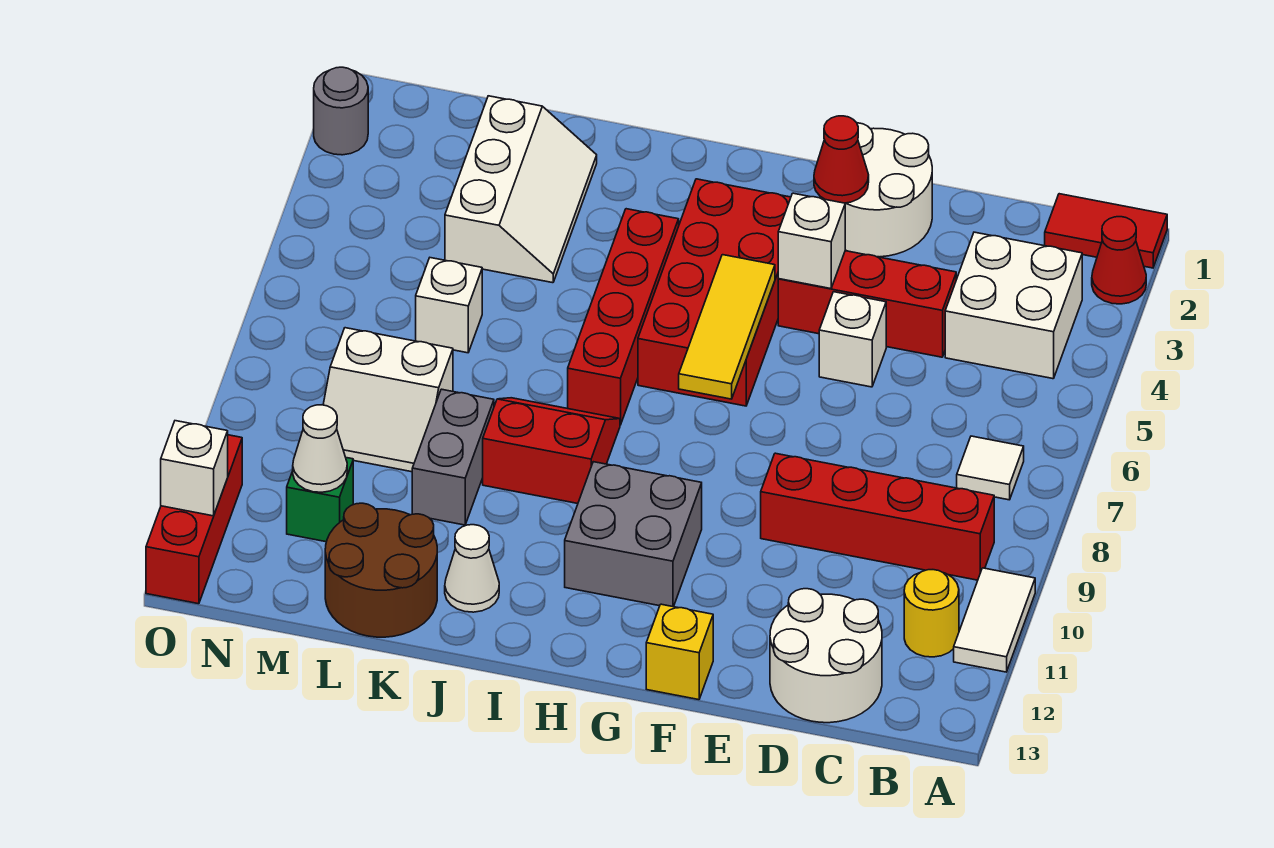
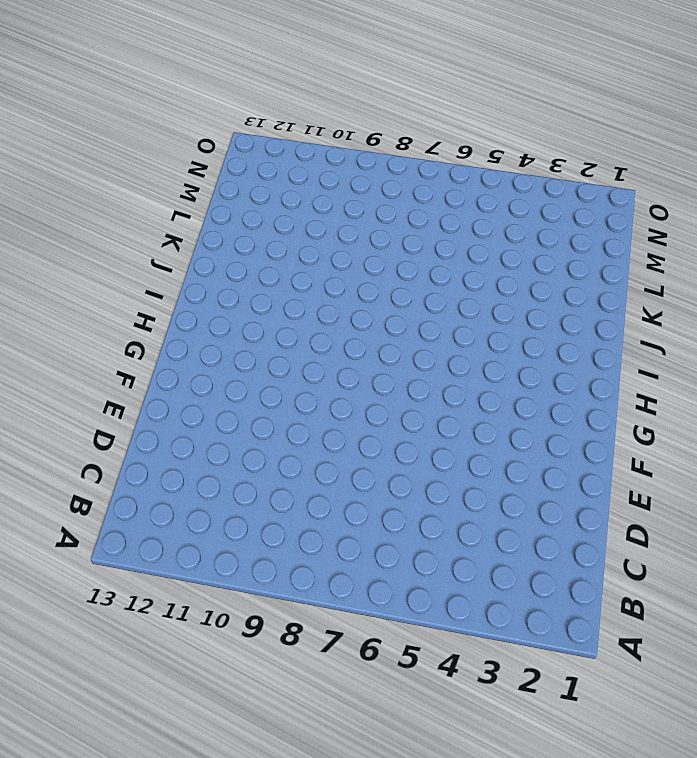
none -> red tile A1:B1 level 1
none -> red cone A2 level 1
none -> white tile A10:A11 level 1
none -> white brick B3:C4 level 1

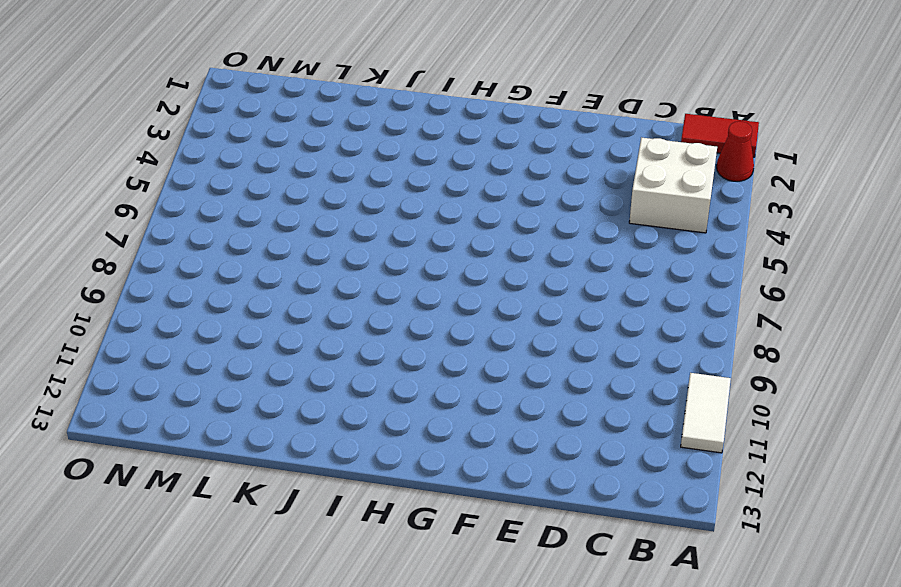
none -> white tile B7 level 1
none -> red brick B9:E9 level 1
none -> yellow round brick B11 level 1
none -> white round brick C12:D13 level 1

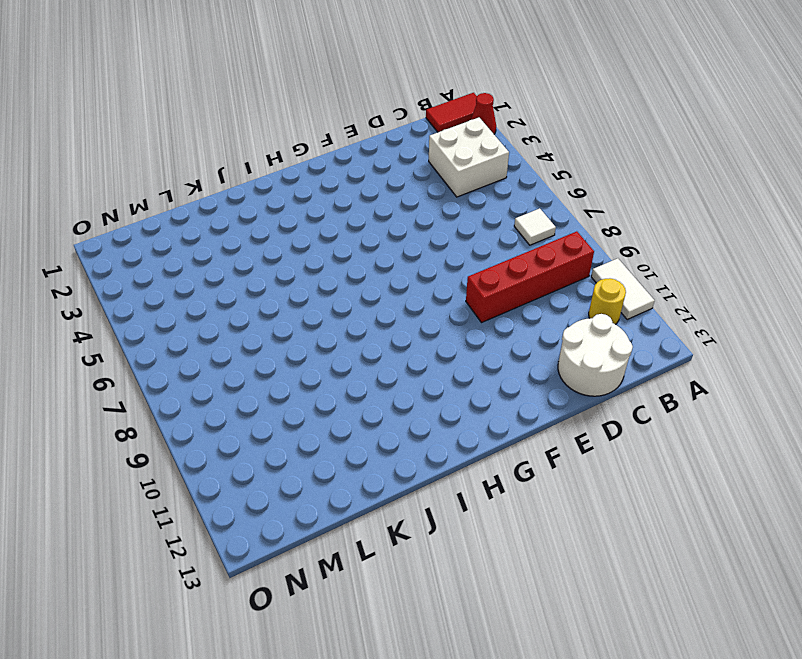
none -> red brick D4:F4 level 1
none -> white round brick E1:F2 level 1
none -> white brick E5 level 1
none -> yellow brick F13 level 1

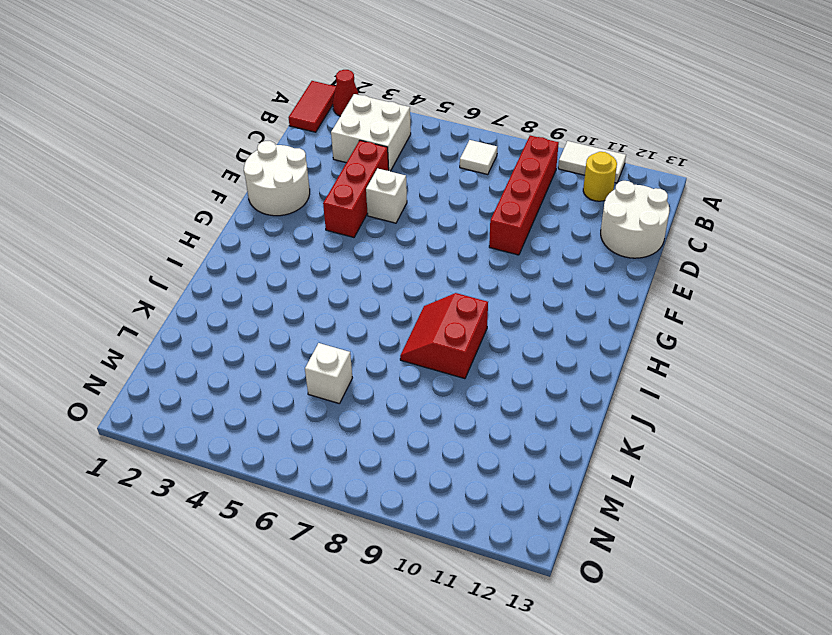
none -> yellow brick F13 level 1
none -> red brick G3:H6 level 1
none -> grey brick G10:H11 level 1
none -> red brick I4:I7 level 1

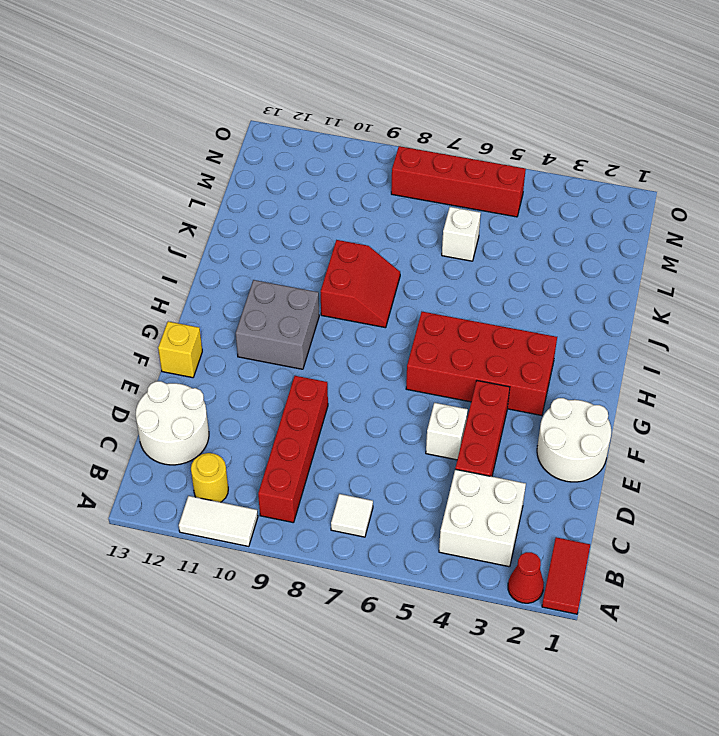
red brick N5:N8 level 1 -> red brick I4:I7 level 1
none -> white cone J12 level 1
none -> white slope K2:L4 level 1 top L
none -> grey brick K9:K10 level 1
none -> brown round brick K12:L13 level 1

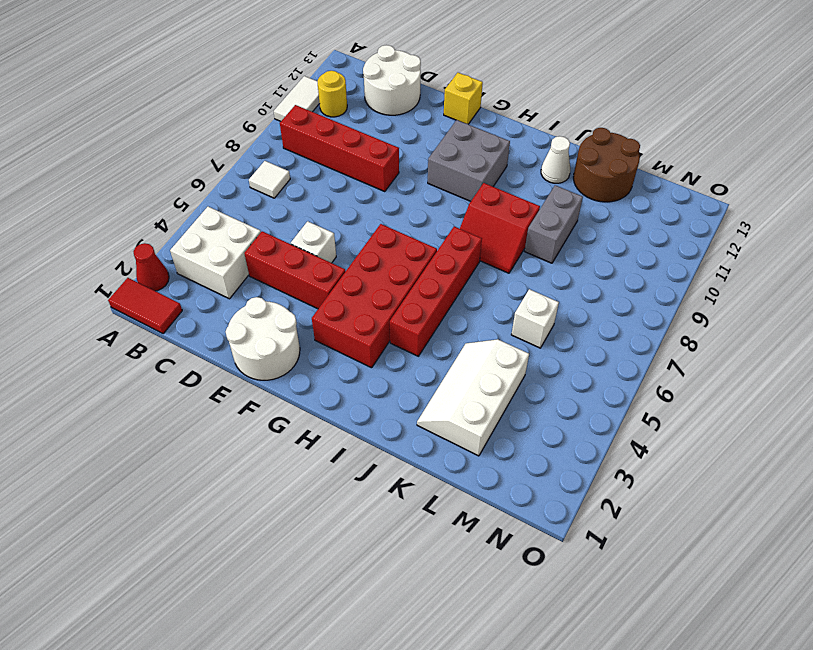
none -> white slope L8:M9 level 1 top 8
none -> green brick M11 level 1
none -> grey round brick O2 level 1
none -> red brick O11:O13 level 1

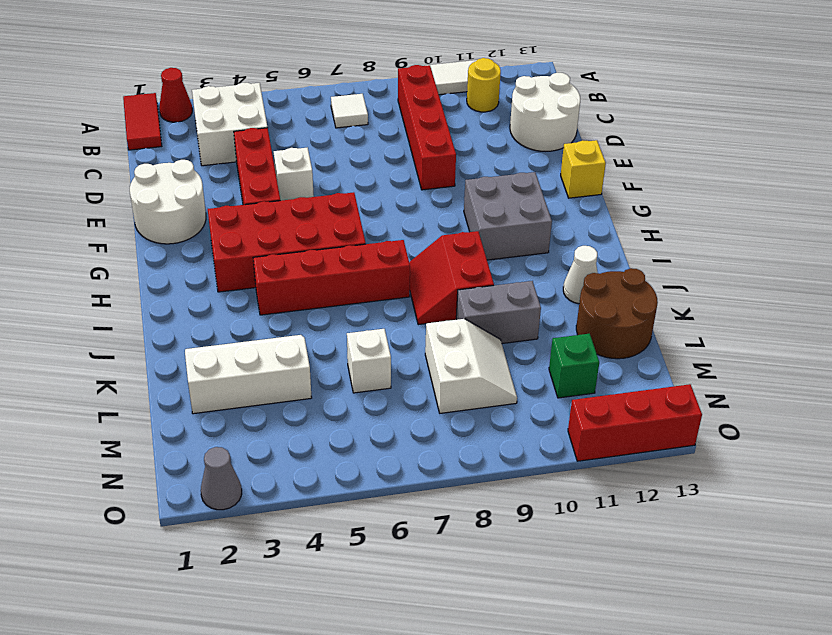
grey cone O2 level 1 -> grey round brick O2 level 1
none -> red cone F2 level 2
none -> white brick F4 level 2
none -> yellow tile G5:G7 level 2
none -> white cone M11 level 2

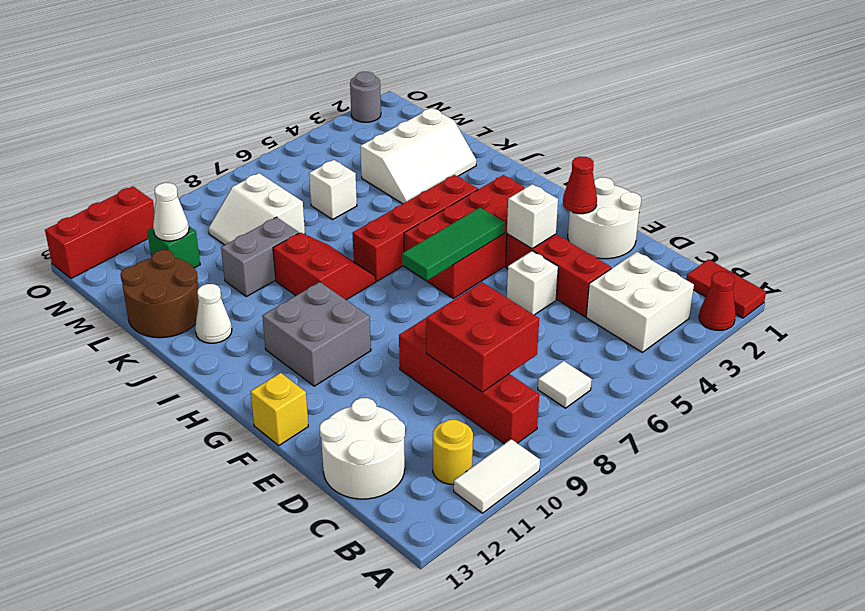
red brick C8:D9 level 2 -> none
green tile G5:G7 level 2 -> yellow tile G5:G7 level 2
none -> white brick O12 level 2

